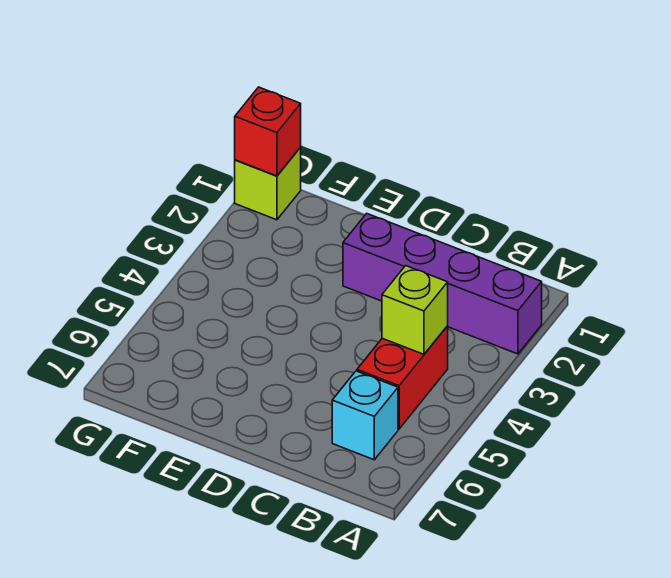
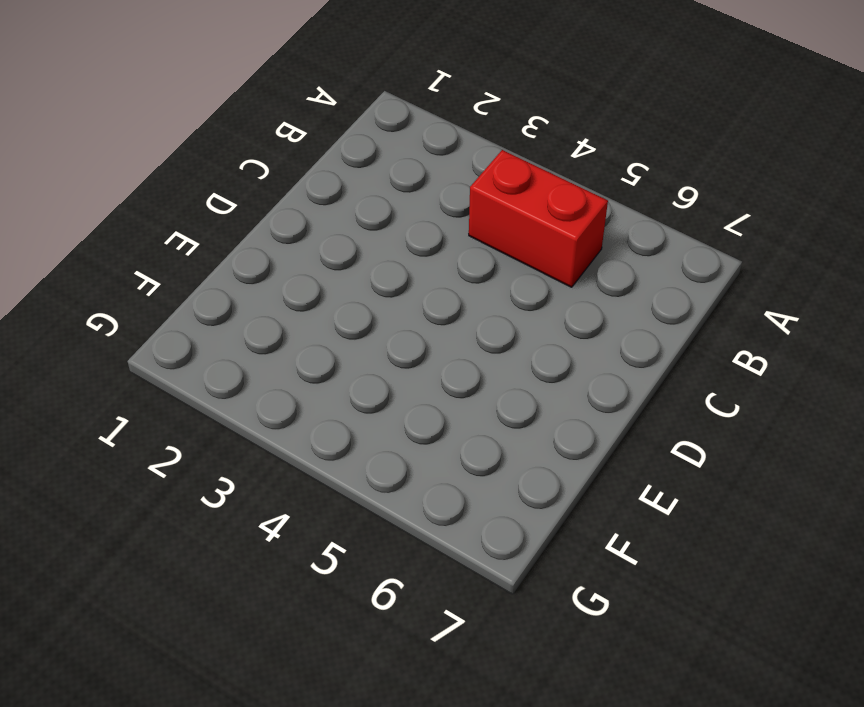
none -> purple brick A2:D2 level 1
none -> cyan brick B6 level 1

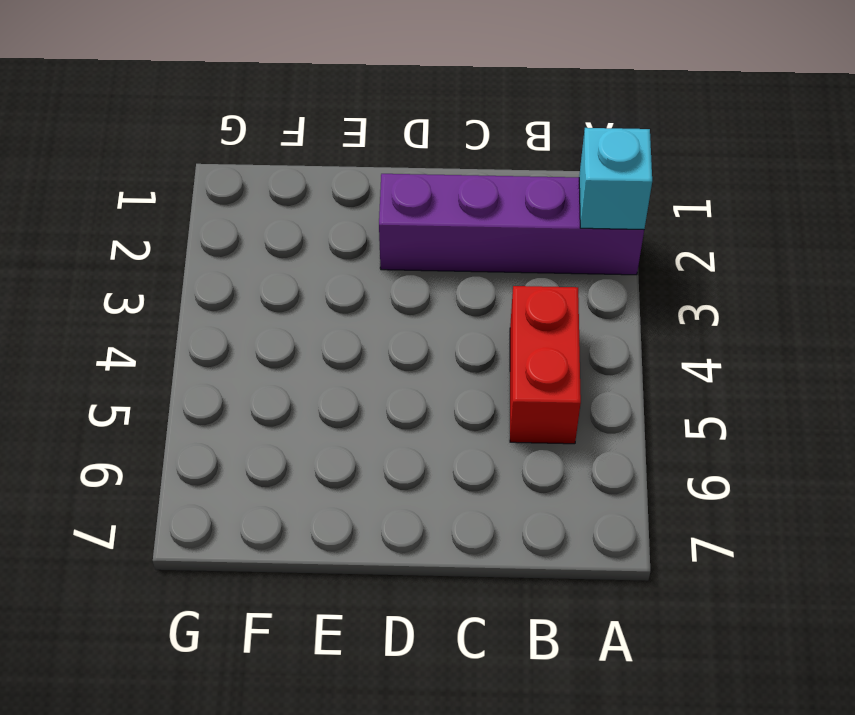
cyan brick A2 level 2 -> cyan brick B6 level 1
none -> lime brick G1 level 1
none -> lime brick B4 level 2

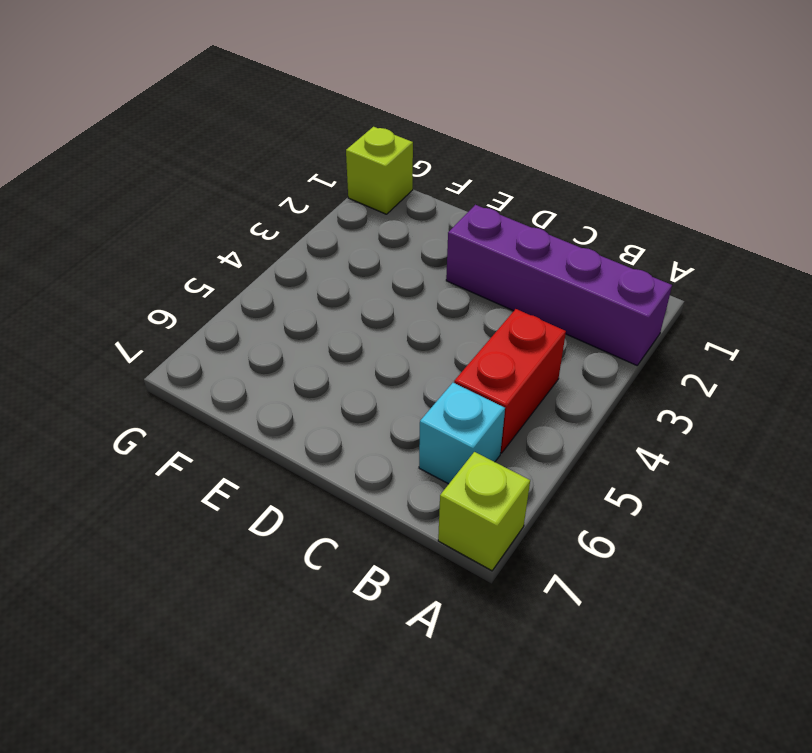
lime brick A7 level 1 -> lime brick B4 level 2
none -> red brick G1 level 2

